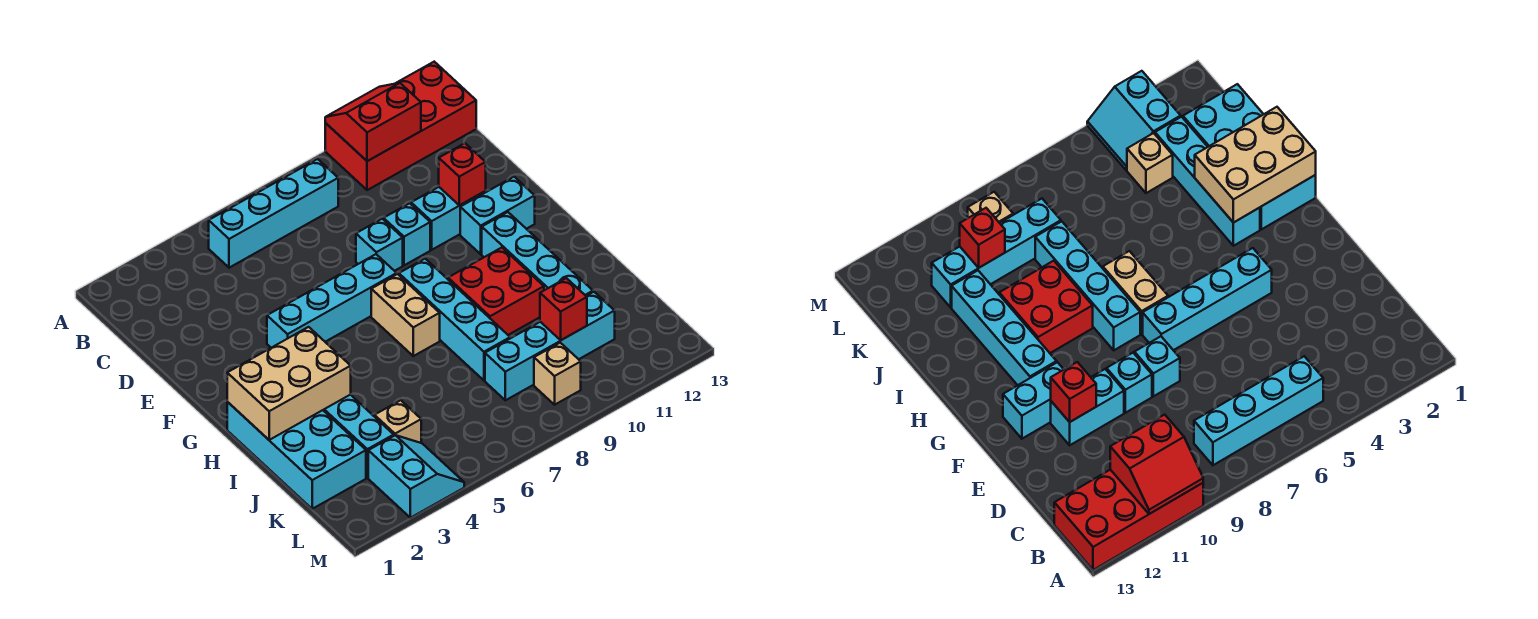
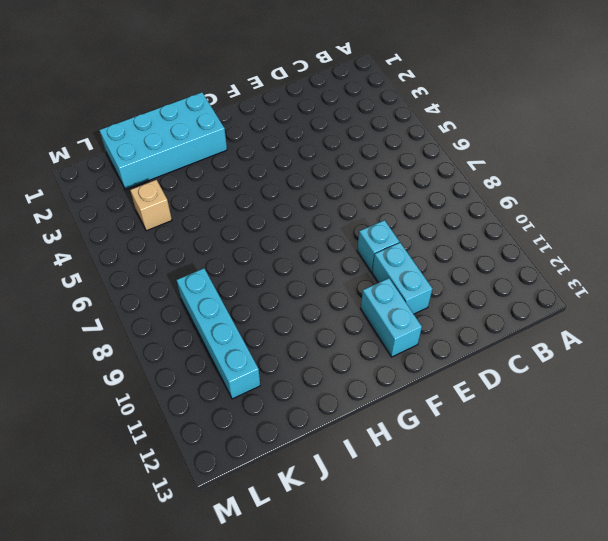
none -> red brick A10:B13 level 1
none -> cyan brick B5:B8 level 1
none -> cyan brick E8 level 1

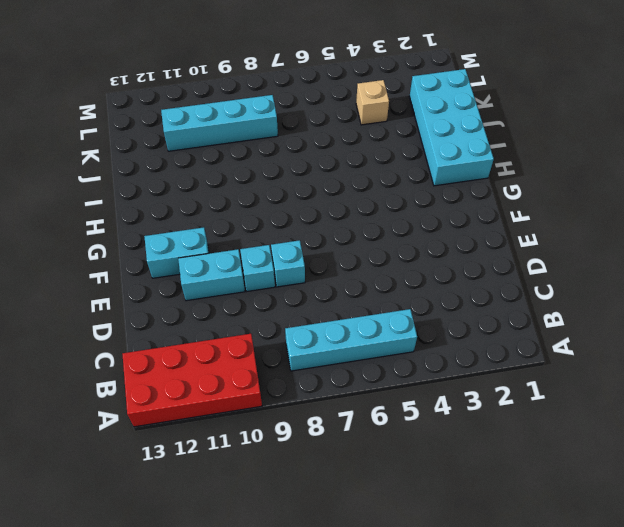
none -> cyan brick F4:F7 level 1
none -> tan brick G7:H7 level 1
none -> cyan brick G8:J8 level 1

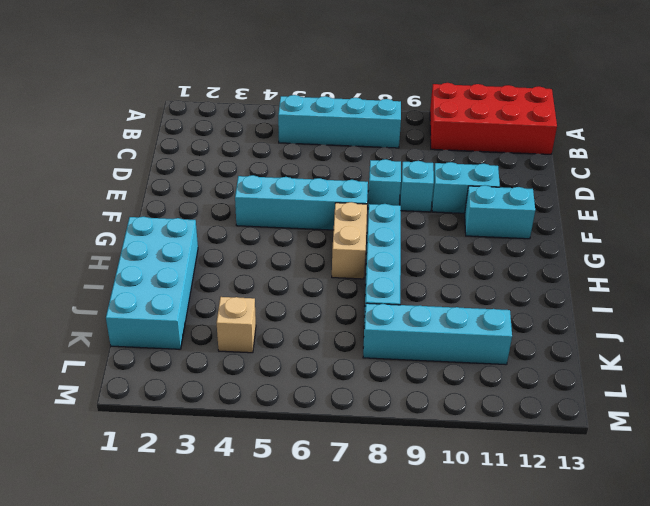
none -> cyan brick G11:J11 level 1
none -> cyan brick H3:K3 level 1
none -> red brick H9:I10 level 1

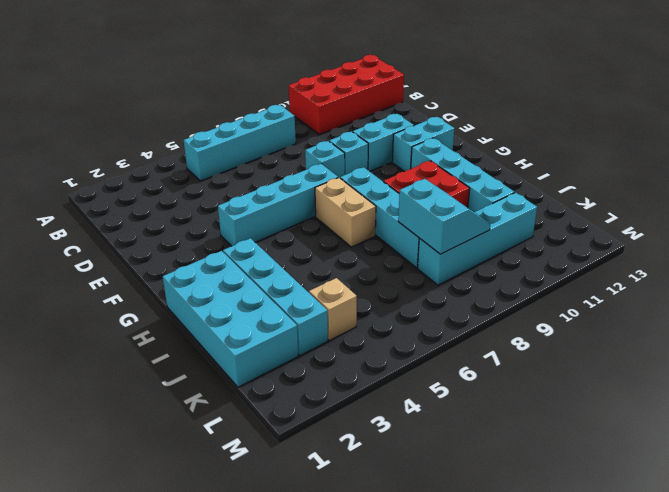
cyan slope J8:K9 level 2 top 8 -> cyan slope L3:M4 level 1 top 3
none -> tan brick L9 level 1
none -> red slope A10:B11 level 2 top B
none -> red brick E11 level 2

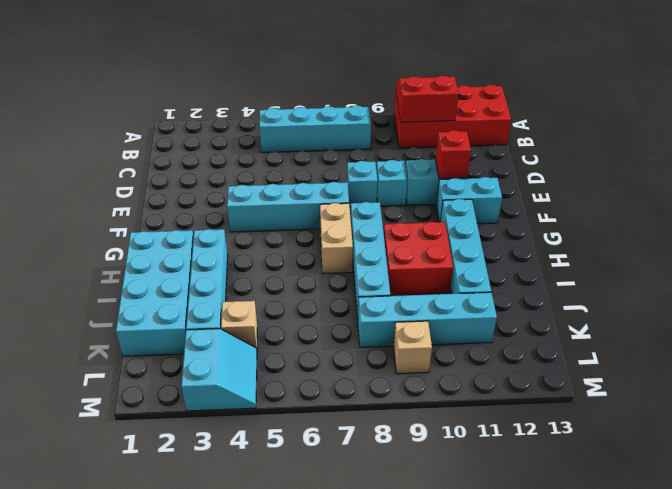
none -> tan brick H1:I3 level 2
none -> red brick K10 level 2

